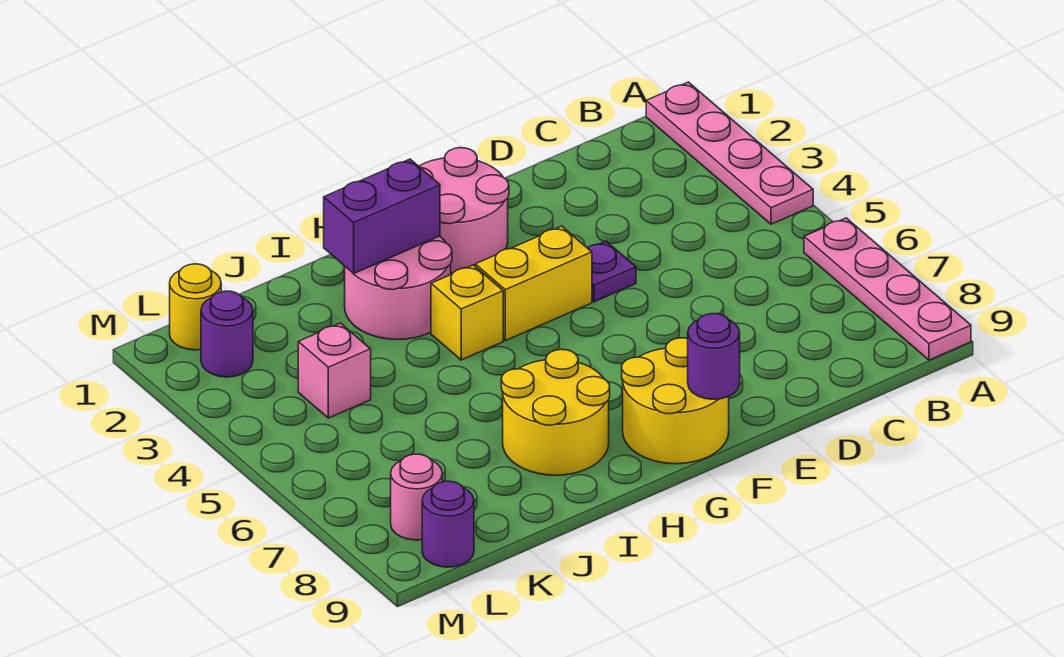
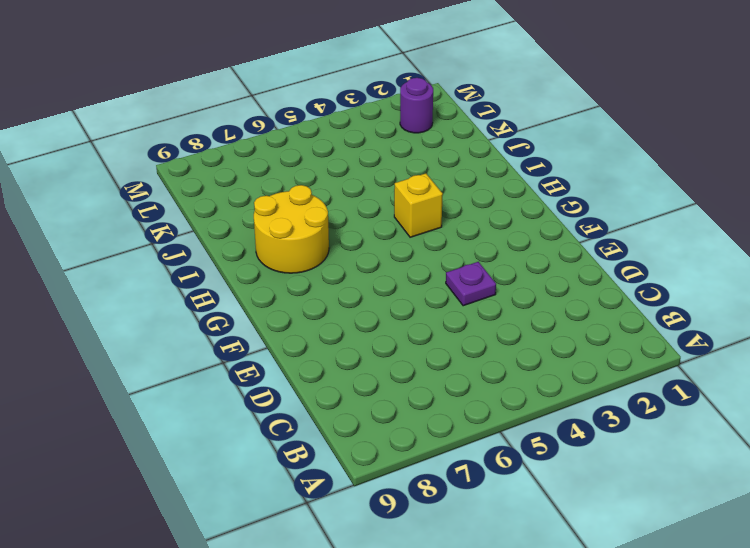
none -> pink plate A1:A4 level 1
none -> pink plate A6:A9 level 1
none -> pink round brick F1:G2 level 1

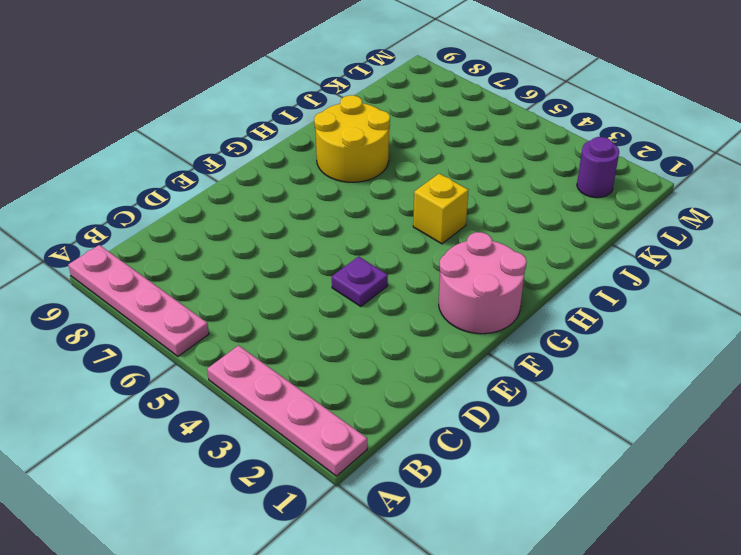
none -> yellow brick F4:G4 level 1
none -> yellow round brick F8:G9 level 1
none -> pink round brick H2:I3 level 1

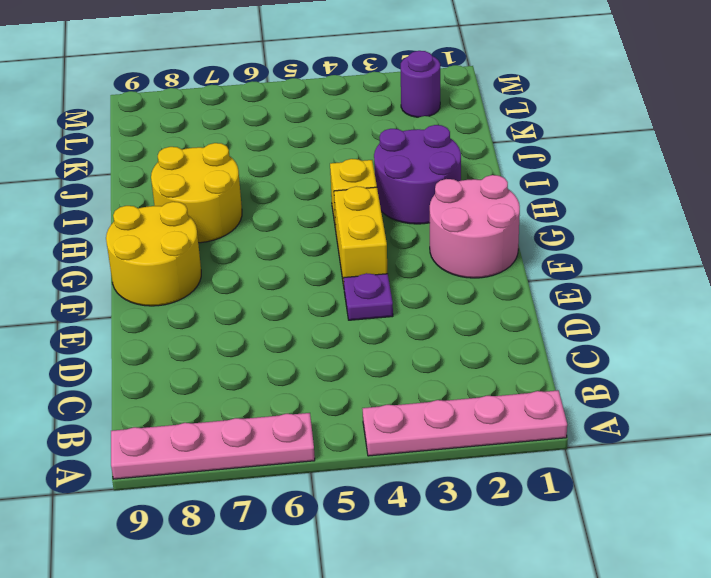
purple round brick H2:I3 level 1 -> pink round brick H2:I3 level 1
none -> pink brick K4 level 1
none -> yellow round brick L1 level 1
none -> pink round brick L8 level 1

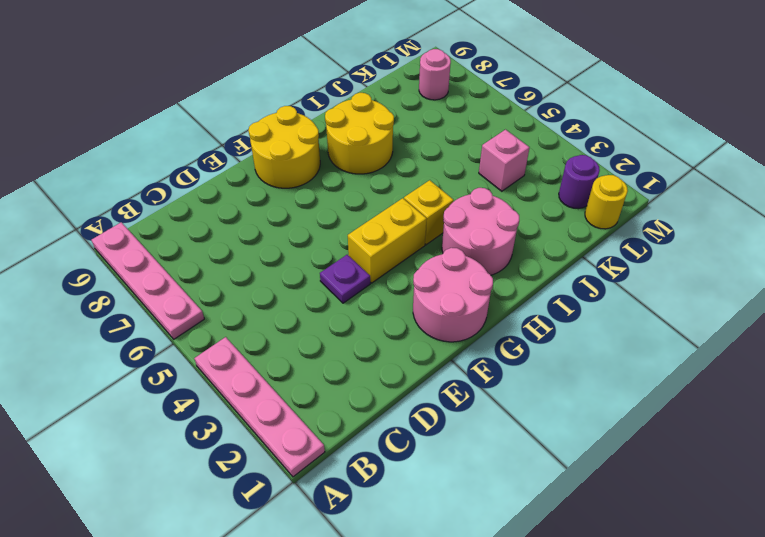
none -> purple round brick L9 level 1
none -> purple round brick F9 level 2
none -> purple brick H2:I2 level 2

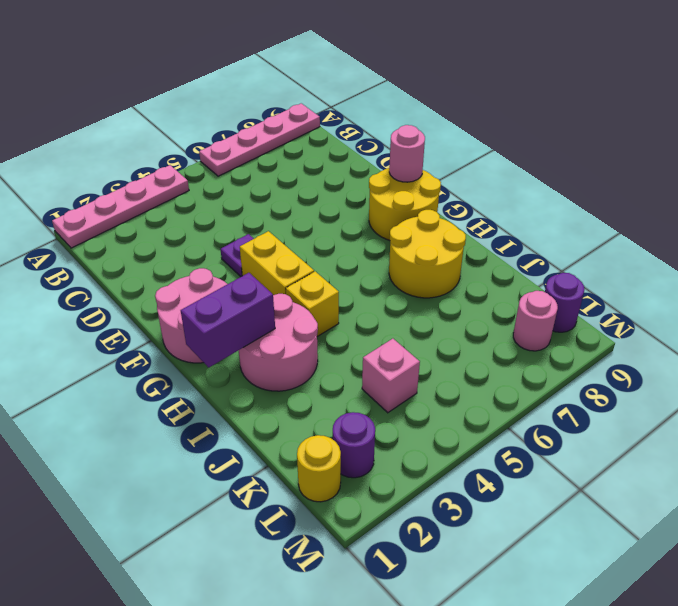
pink round brick F9 level 2 -> purple round brick F9 level 2
purple brick H1:H2 level 2 -> purple brick H2:I2 level 2

